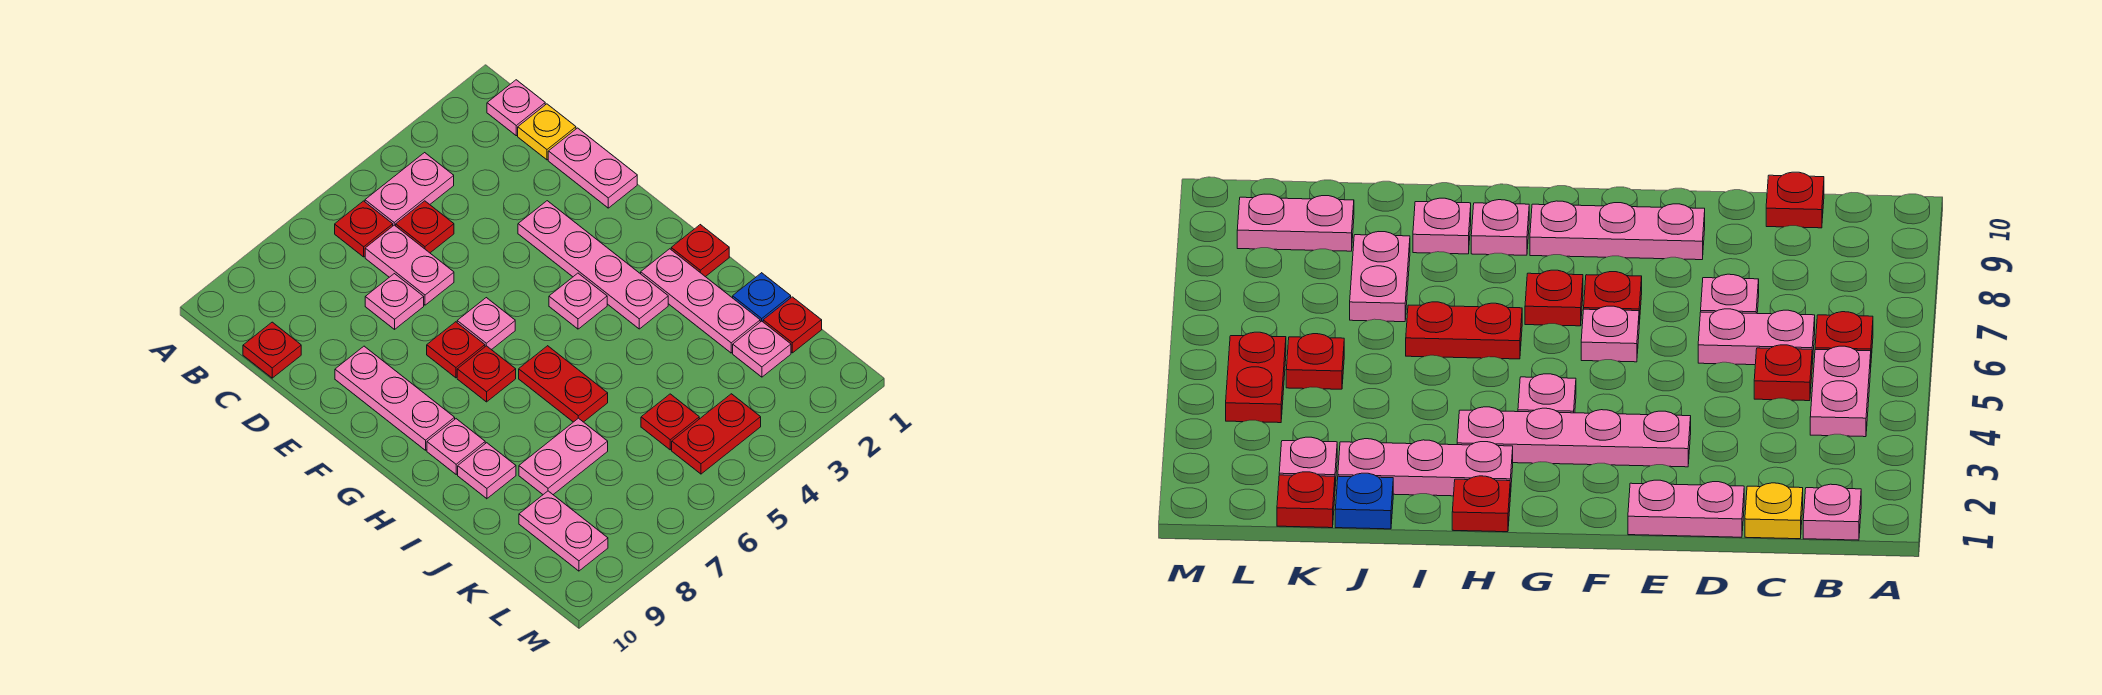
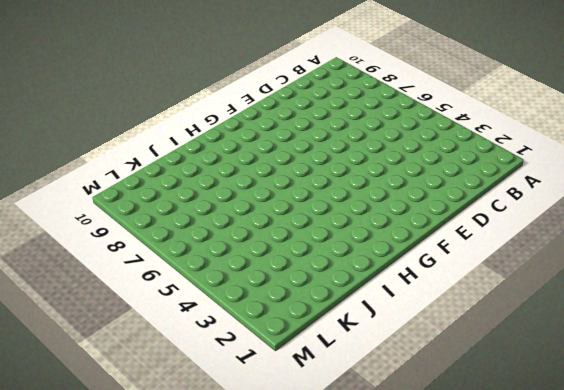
none -> pink plate B1 level 1
none -> pink plate B4:B5 level 1
none -> red plate B6 level 1

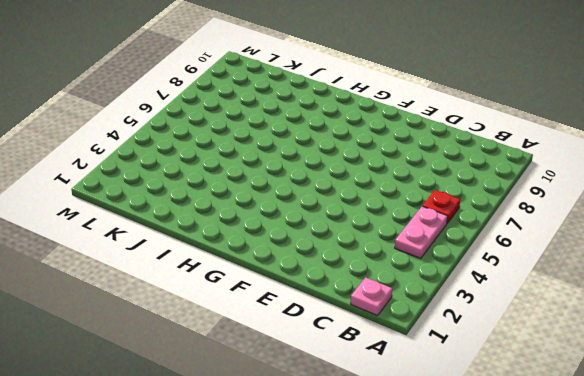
none -> yellow plate C1 level 1
none -> red plate C5 level 1
none -> pink plate C6:D6 level 1

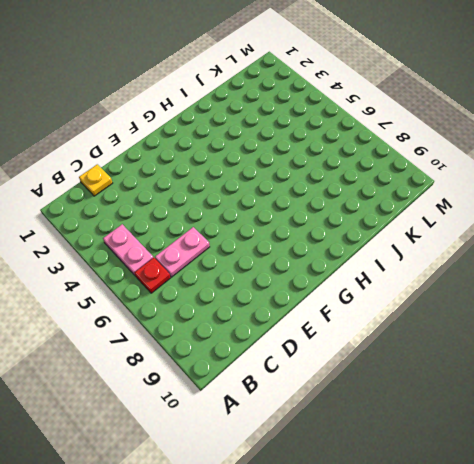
none -> pink plate B1 level 1
none -> red plate C5 level 1
none -> red plate C10 level 1

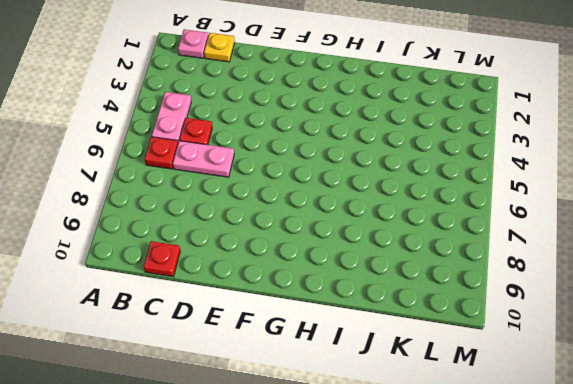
none -> pink plate D1:E1 level 1
none -> pink plate D7 level 1
none -> pink plate E3:H3 level 1

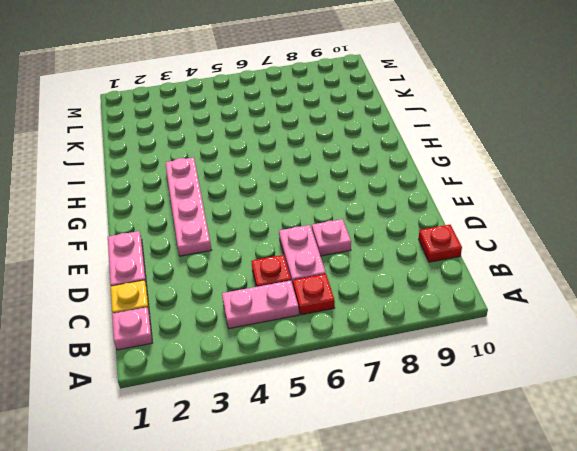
none -> pink plate E9:G9 level 1
none -> pink plate F6 level 1
none -> red plate F7 level 1

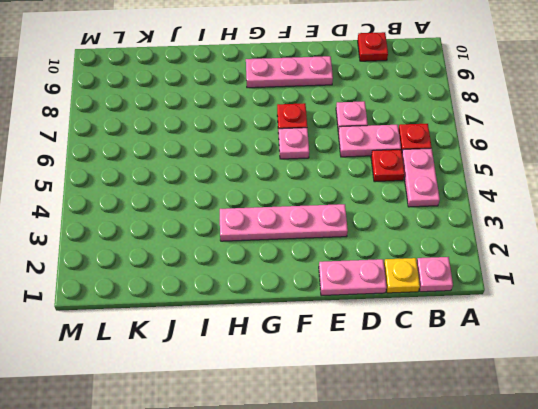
none -> pink plate G4 level 1
none -> red plate G7 level 1
none -> red plate H1 level 1

